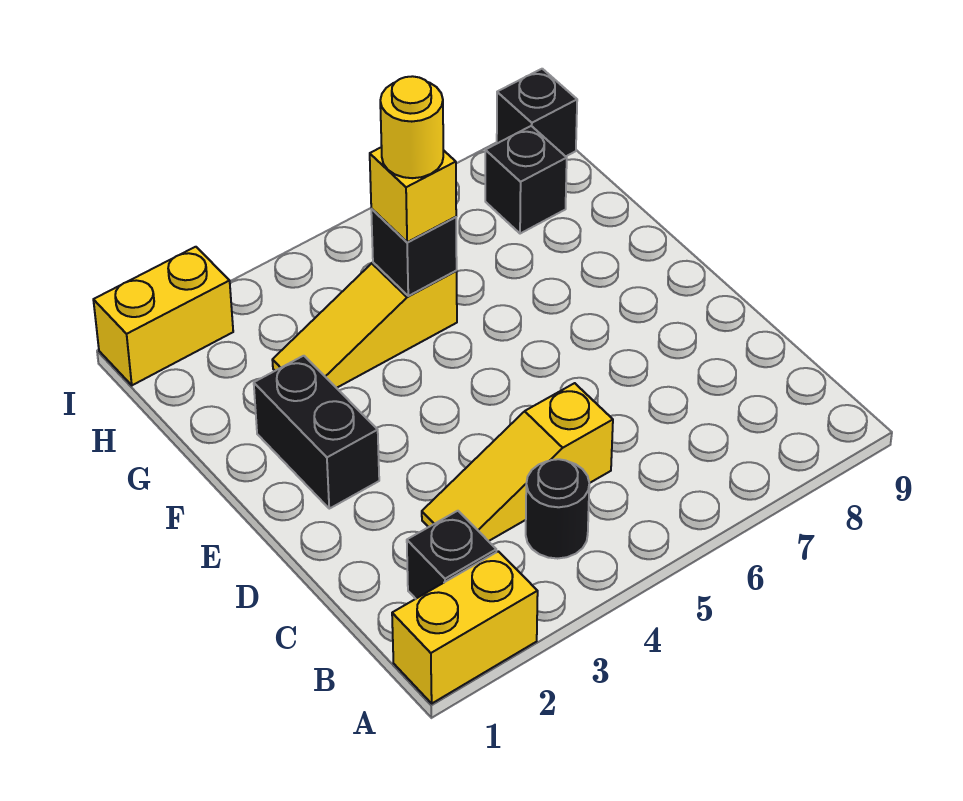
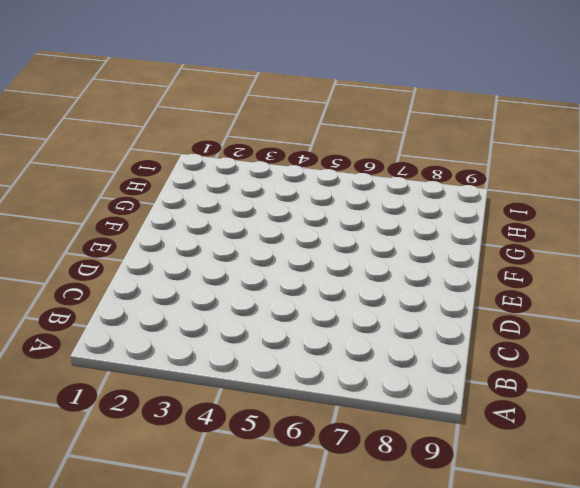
none -> yellow brick A1:A2 level 1
none -> black brick B2 level 1
none -> black round brick B4 level 1

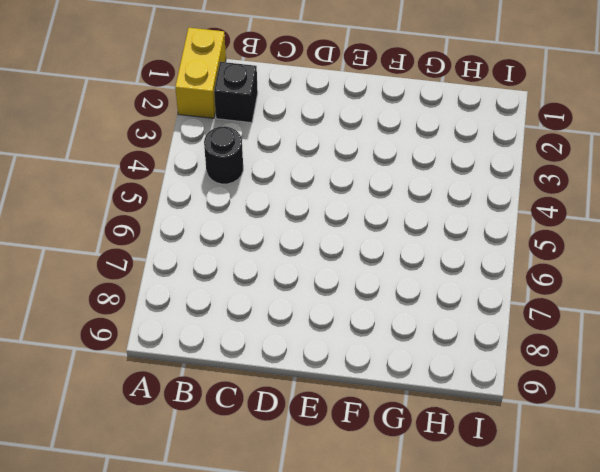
none -> yellow slope C3:C5 level 1 top 5
none -> black brick E2:F2 level 1
none -> yellow slope G3:G5 level 1 top 5

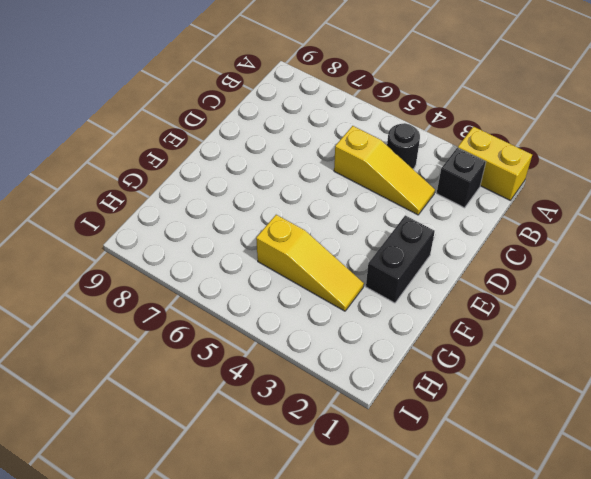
none -> black brick H8 level 1
none -> yellow brick I1:I2 level 1
none -> black brick I9 level 1

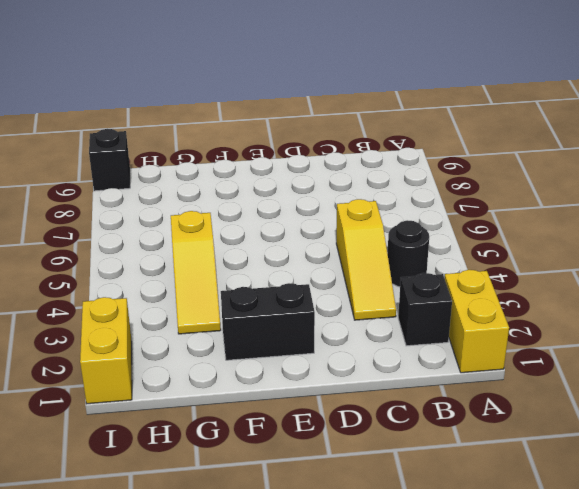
none -> black brick H8 level 1
none -> black brick G5 level 2
none -> yellow brick G5 level 3

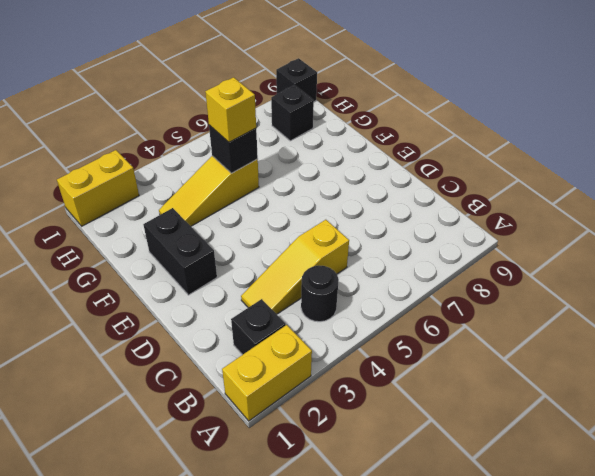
none -> yellow round brick G5 level 4

